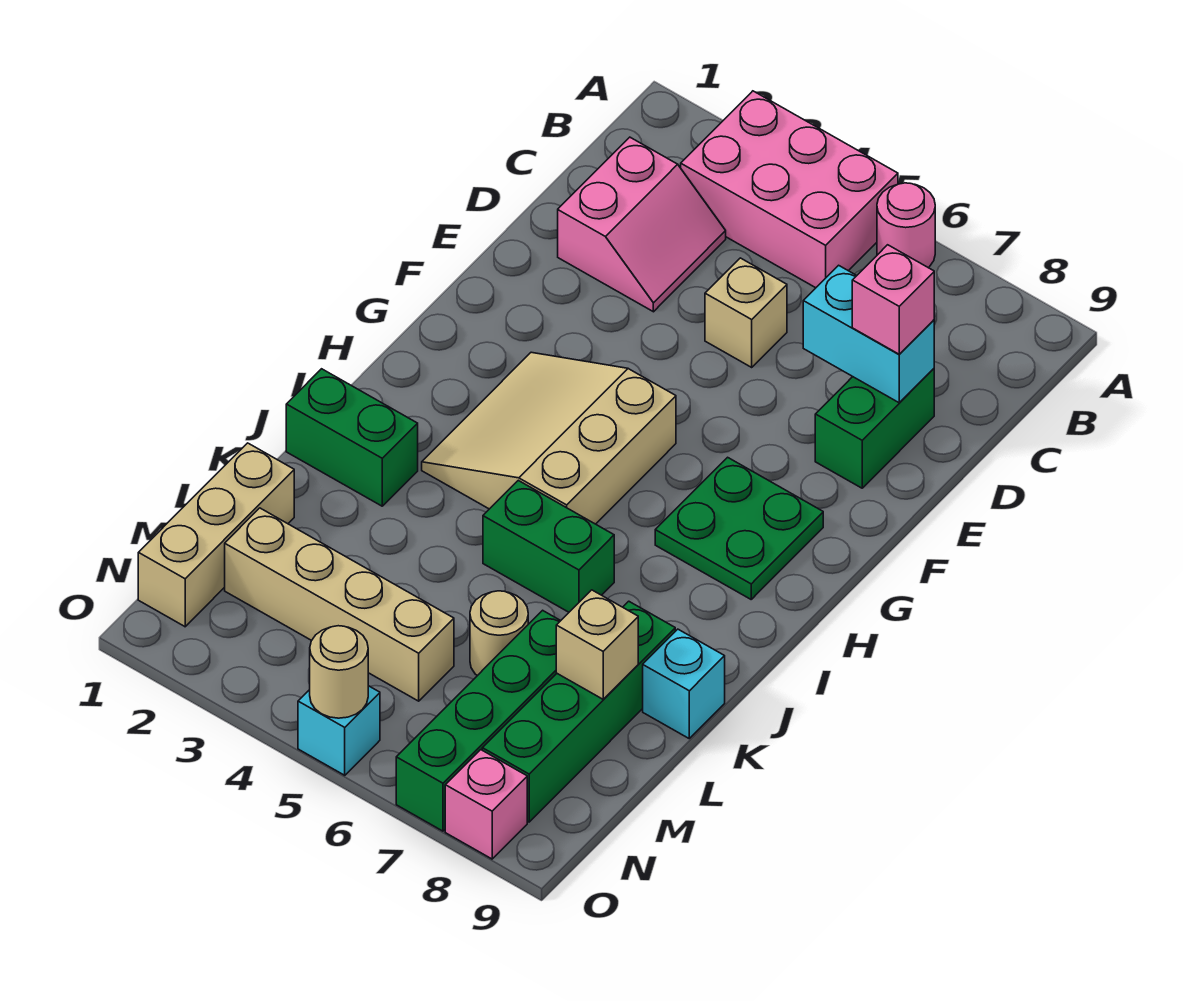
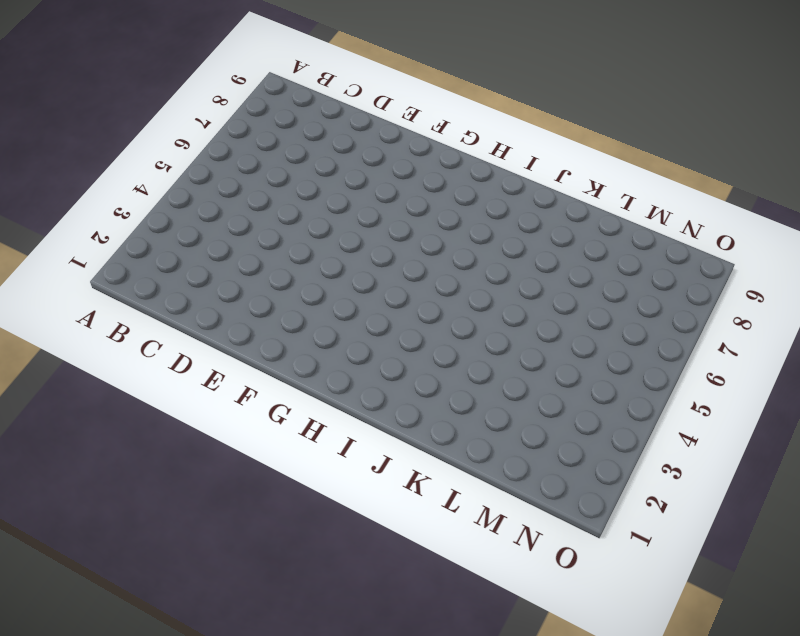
none -> pink brick A3:B5 level 1
none -> pink round brick A6 level 1
none -> pink slope C2:D3 level 1 top 2

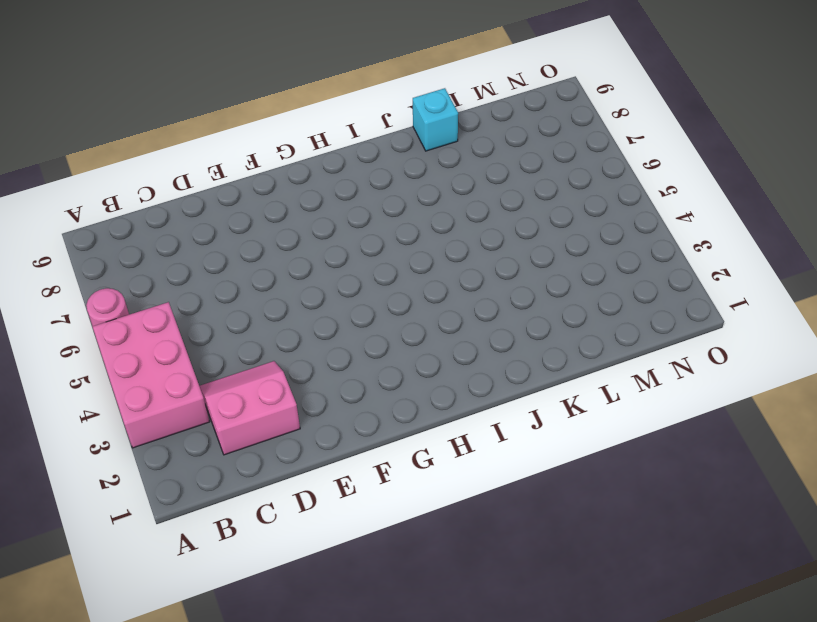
none -> tan brick D5 level 1
none -> green brick D8:E8 level 1
none -> tan slope G3:I5 level 1 top 5

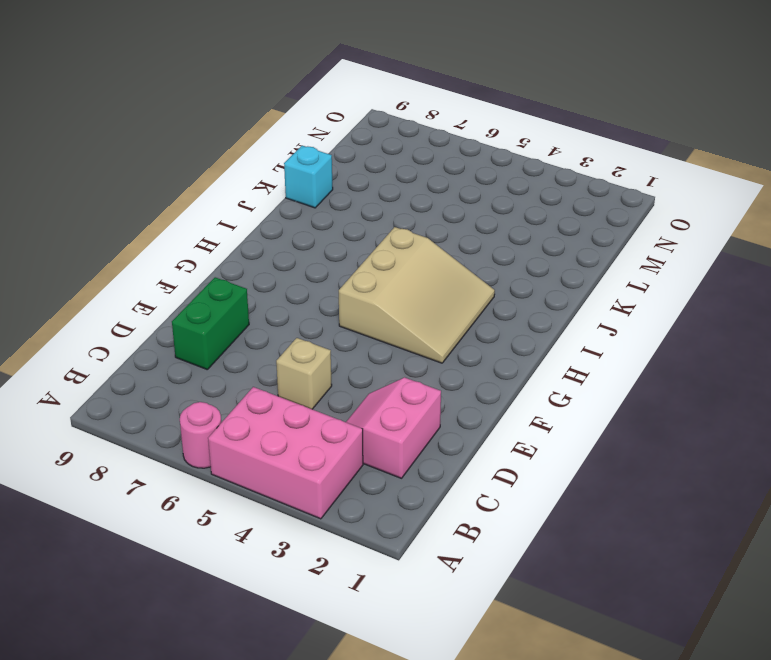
none -> green plate G7:H8 level 1
none -> green brick J1:J2 level 1
none -> green brick J5:J6 level 1

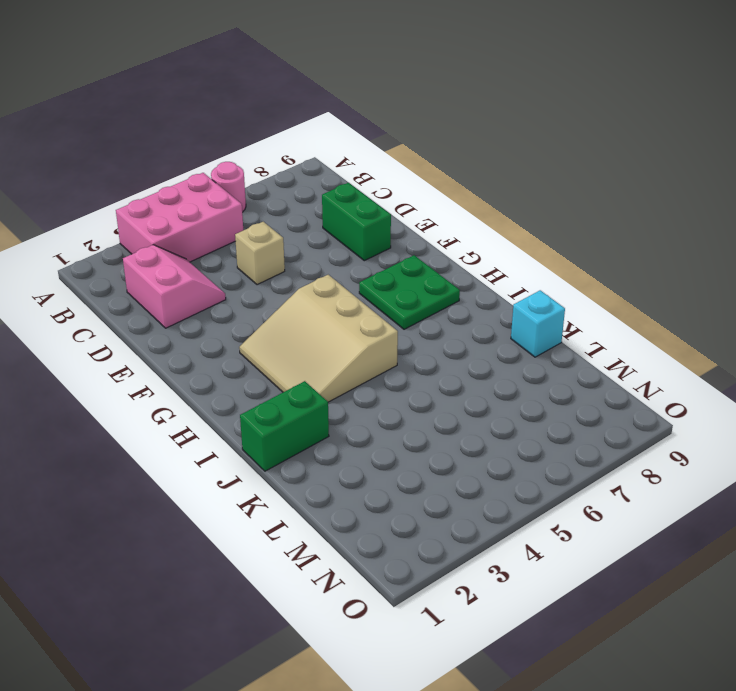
none -> green brick J5:J6 level 1
none -> green brick K8:N8 level 1
none -> tan brick L1:N1 level 1

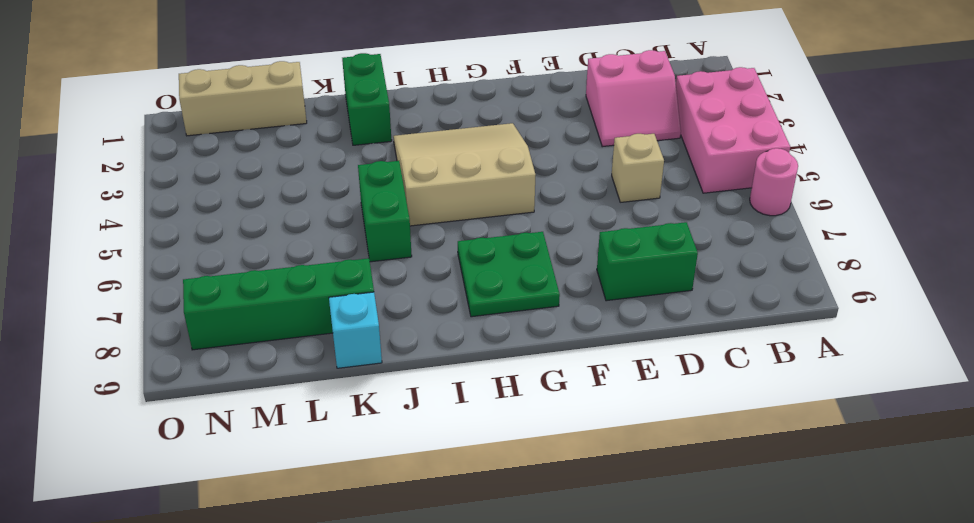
none -> tan round brick L6 level 1
none -> green brick L7:O7 level 1
none -> tan brick M2:M5 level 1

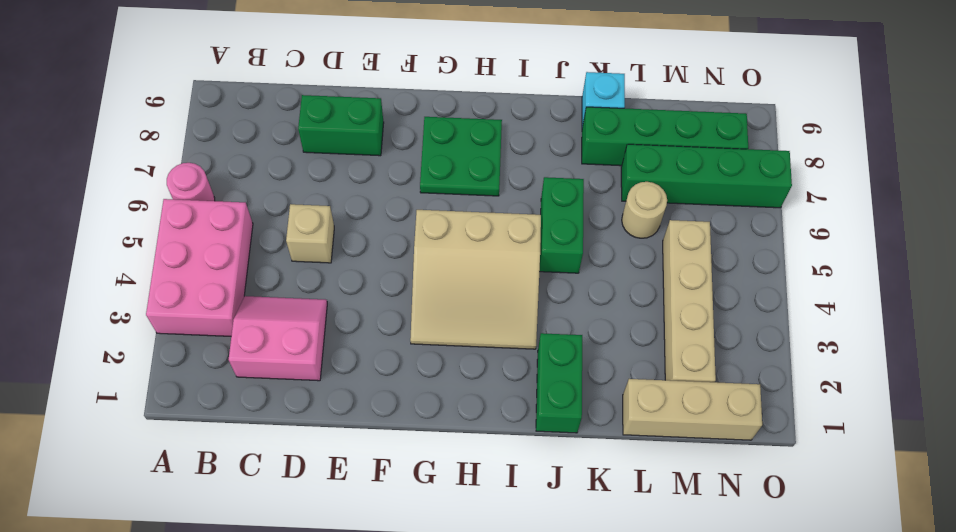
none -> cyan brick O5 level 1
none -> pink brick O8 level 1
none -> cyan brick D7:D8 level 2

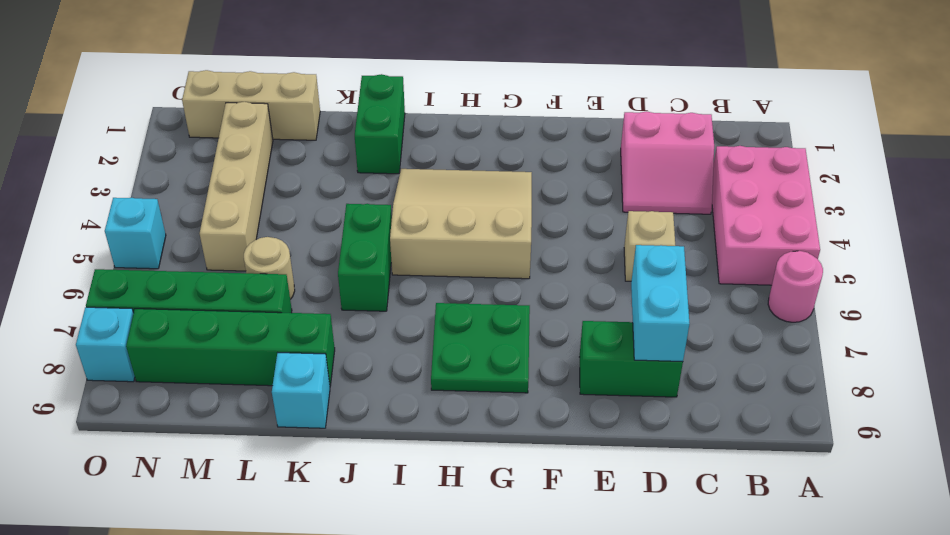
cyan brick O8 level 1 -> pink brick O8 level 1
none -> tan brick L8 level 2
none -> tan round brick O5 level 2
none -> pink brick D8 level 3

